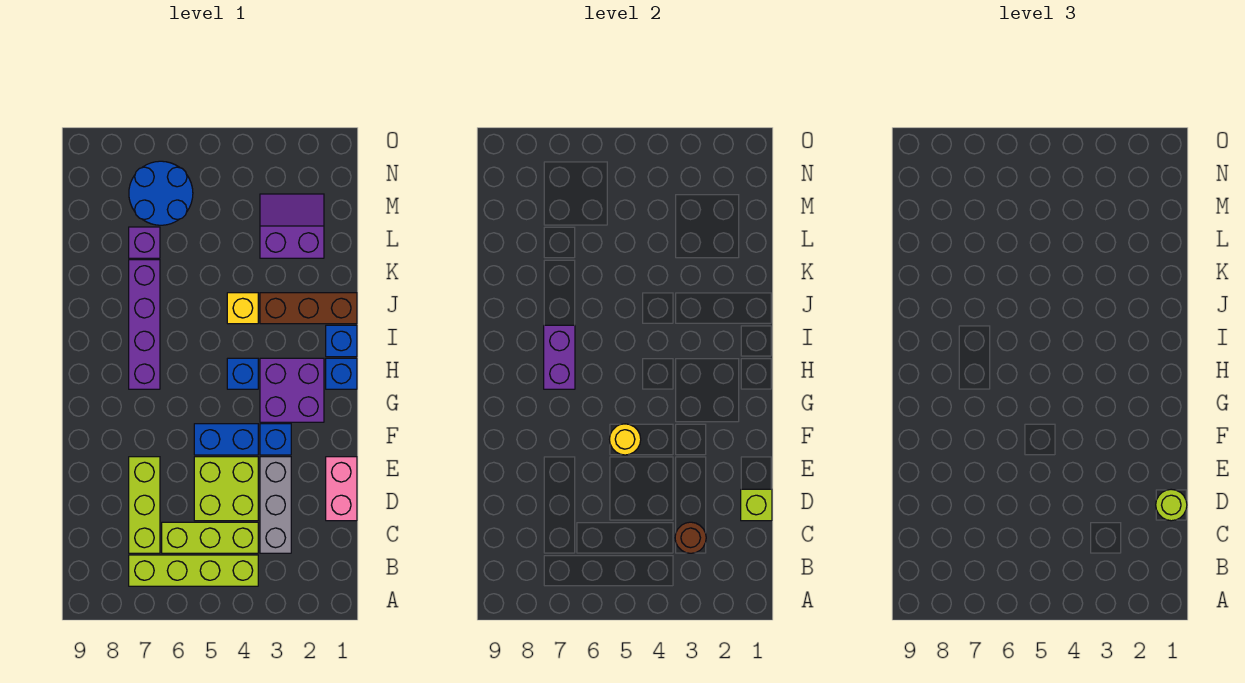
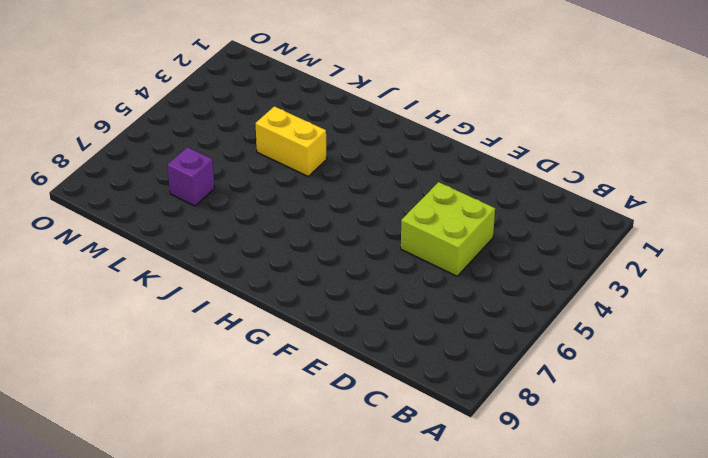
yellow brick J4:K4 level 1 -> yellow brick J4 level 1
none -> lime brick B4:B7 level 1
none -> grey brick C3:E3 level 1
none -> lime brick C4:C6 level 1

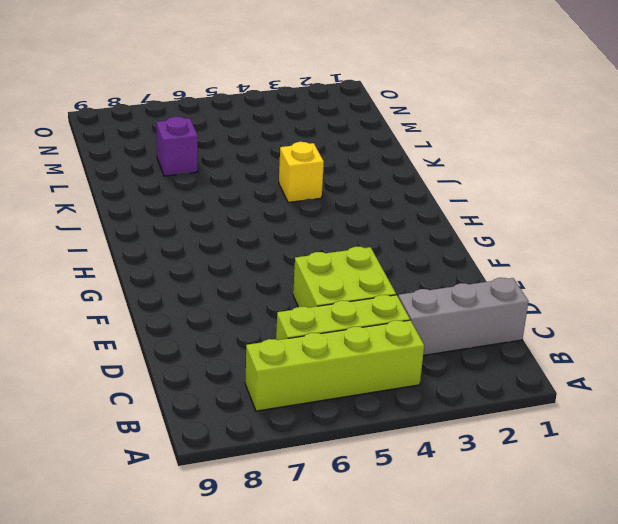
grey brick C1:C3 level 1 -> grey brick C3:E3 level 1
none -> lime brick C7:E7 level 1
none -> pink brick D1:E1 level 1
none -> blue brick F3 level 1

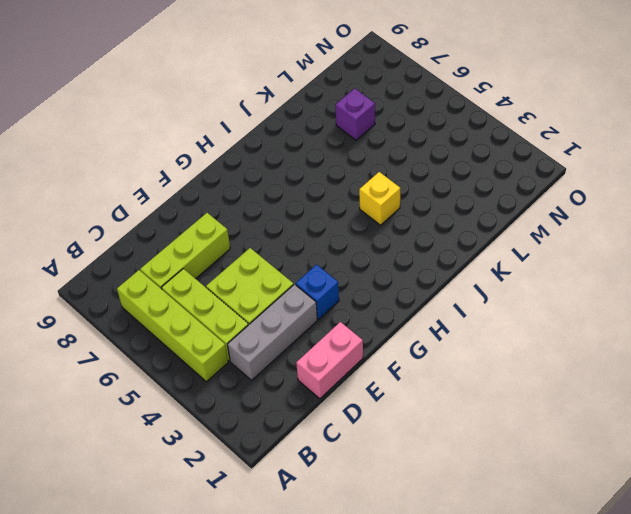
none -> blue brick F4:F5 level 1
none -> purple brick G2:H3 level 1
none -> blue brick H1 level 1

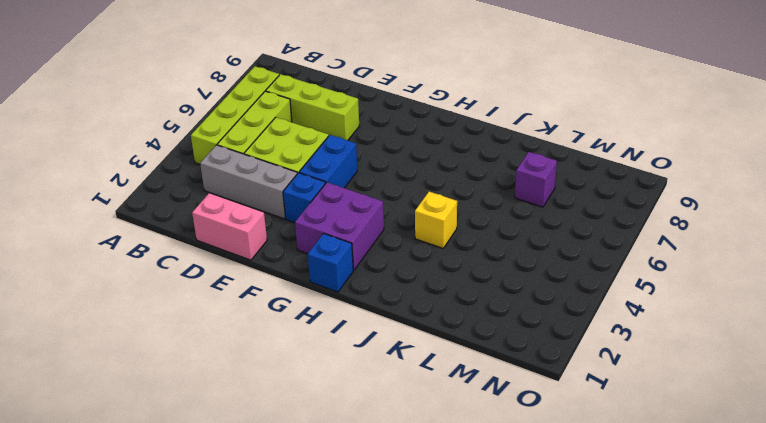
none -> blue brick H4 level 1
none -> purple brick H7:K7 level 1
none -> blue brick I1 level 1

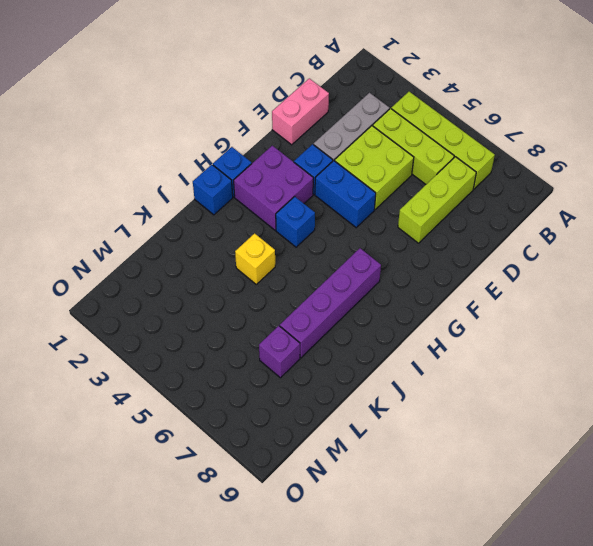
none -> brown brick J1:J3 level 1
none -> purple slope L2:M3 level 1 top L
none -> blue round brick M6:N7 level 1

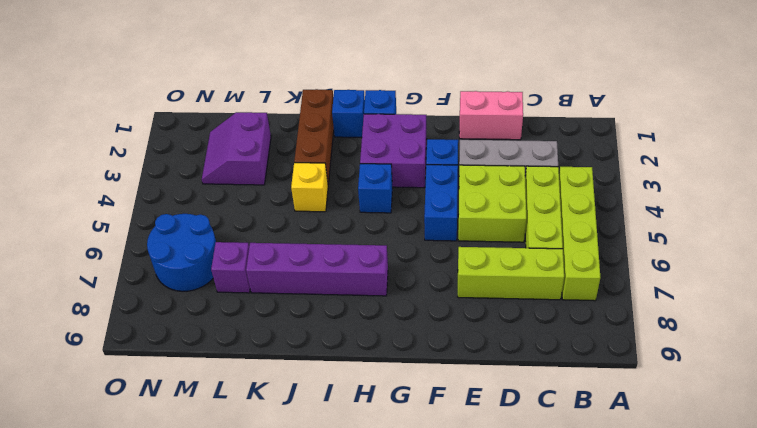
none -> brown round brick C3 level 2
none -> lime brick D1 level 2
none -> yellow round brick F5 level 2

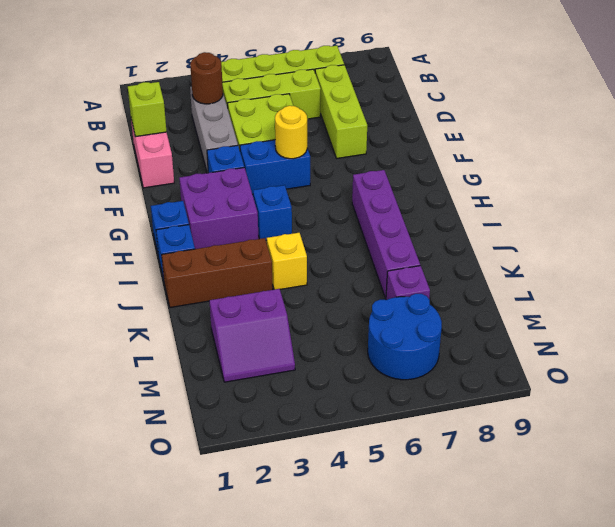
none -> purple brick H7:I7 level 2
none -> lime round brick D1 level 3

